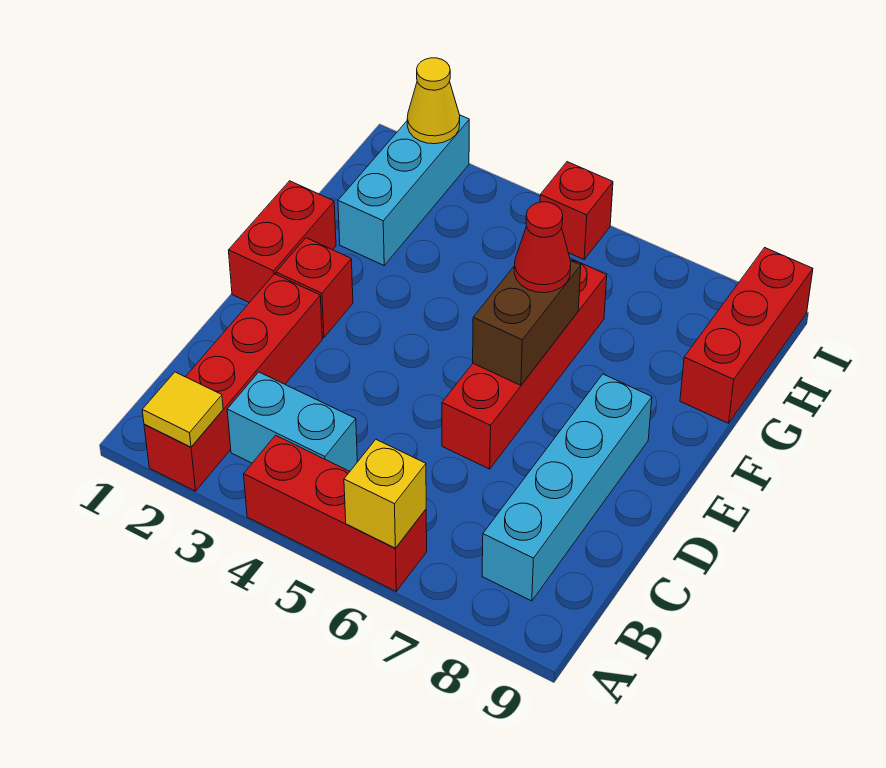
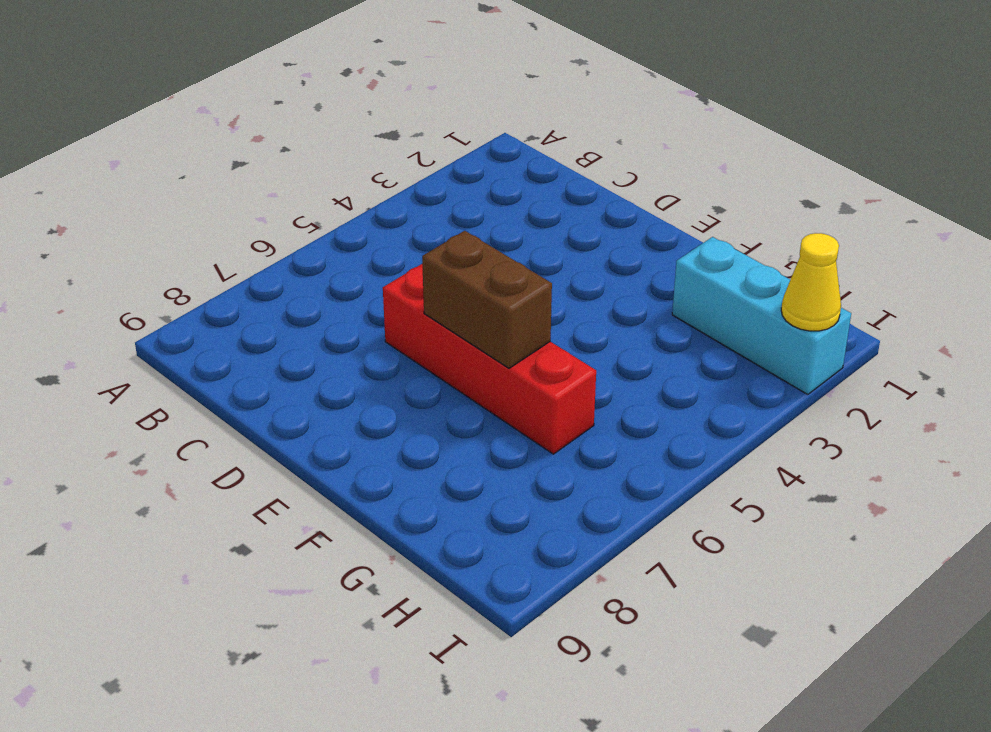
none -> red brick A2:D2 level 1
none -> red brick A4:A6 level 1
none -> cyan brick B3:B4 level 1

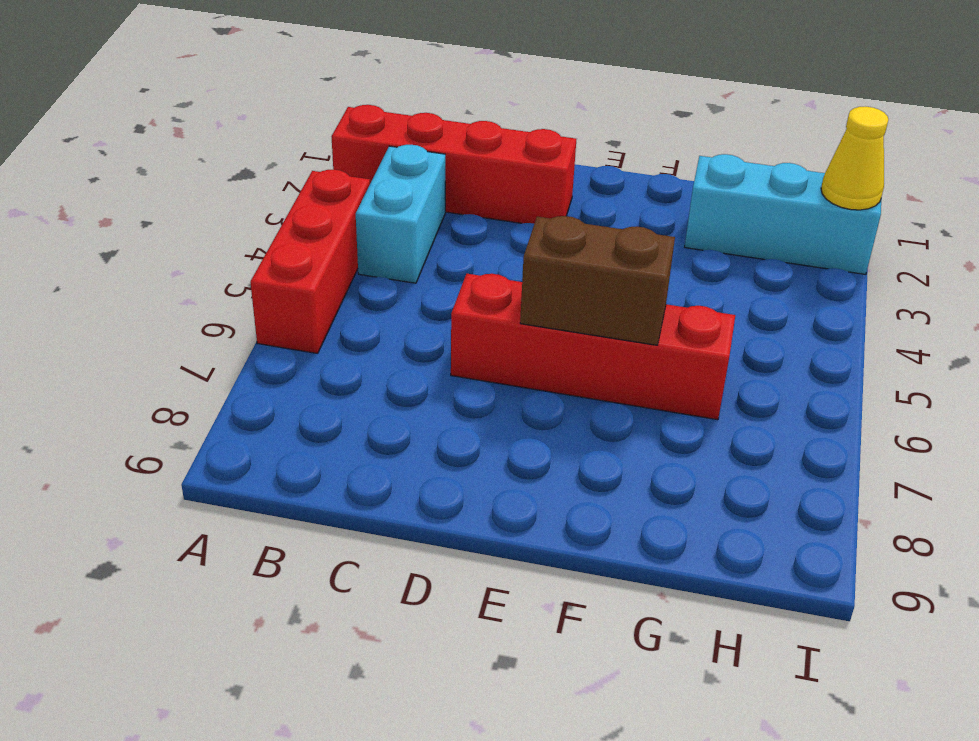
none -> cyan brick B8:E8 level 1
none -> red brick E1:F1 level 1
none -> red brick E2 level 1

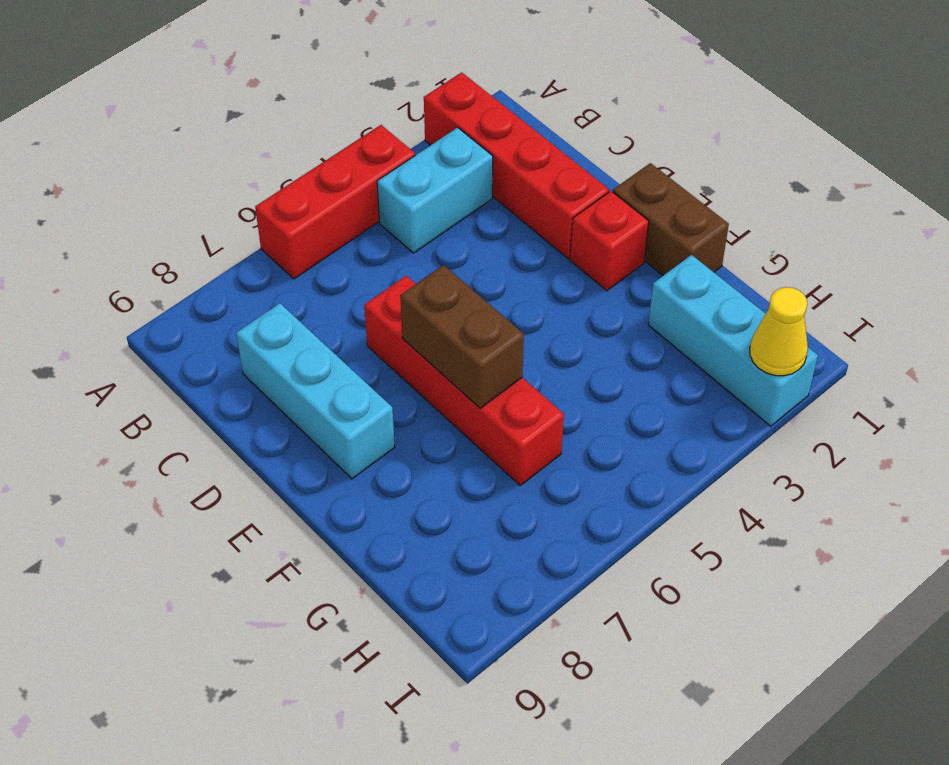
cyan brick C8:E8 level 1 -> cyan brick B8:E8 level 1
brown brick E1:F1 level 1 -> red brick E1:F1 level 1
none -> red brick G9:I9 level 1
none -> red brick I5 level 1
none -> yellow tile A2 level 2

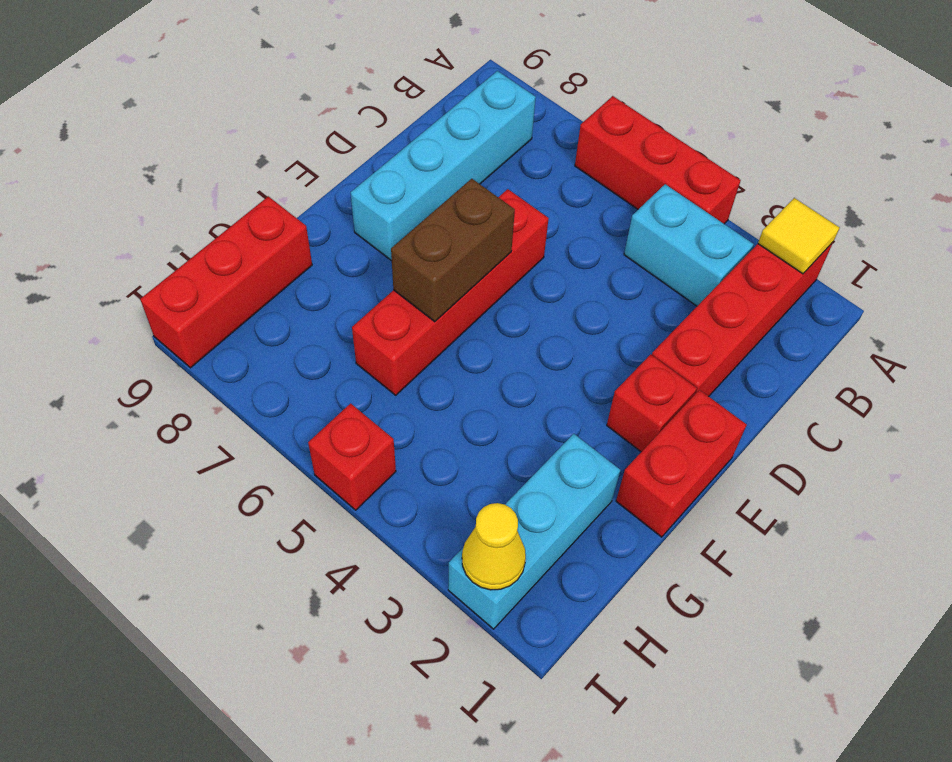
none -> yellow brick A6 level 2
none -> red cone F6 level 3

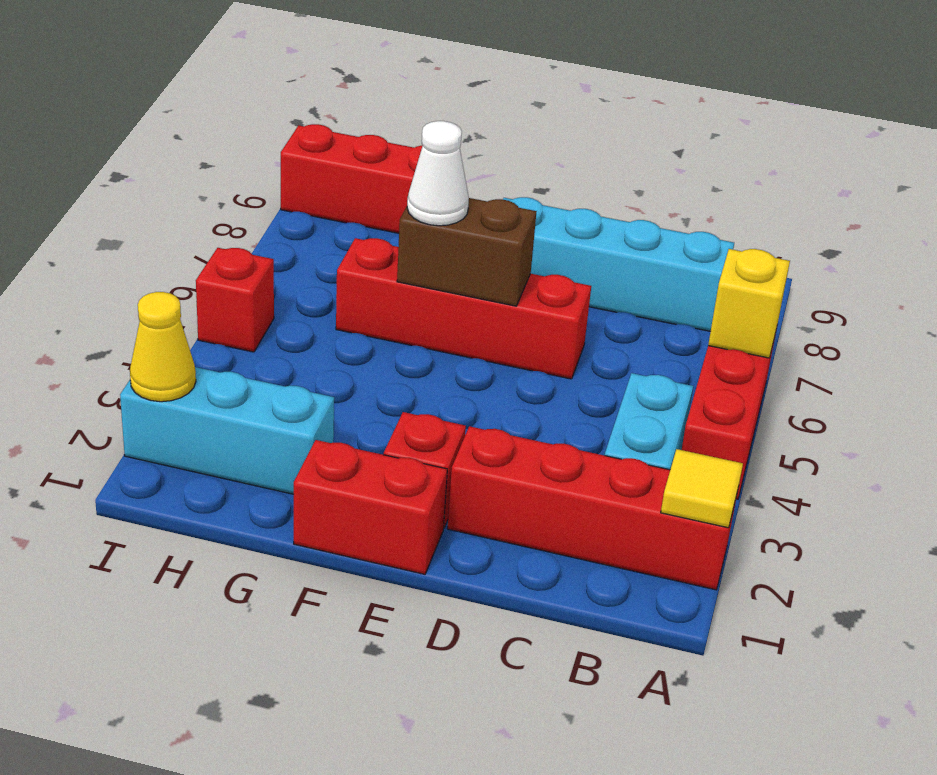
white cone F6 level 3 -> red cone F6 level 3

